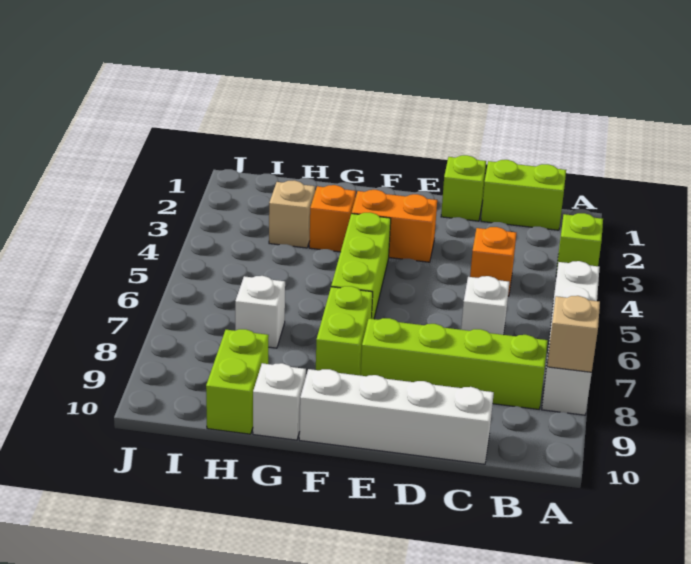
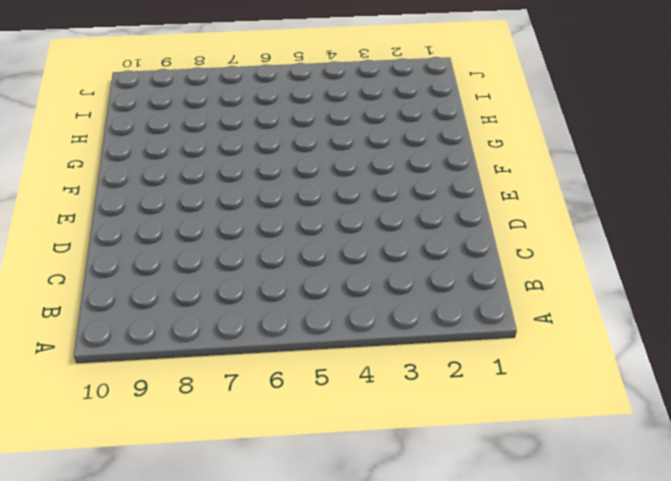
none -> lime brick A3 level 1
none -> white brick A5:A8 level 1
none -> lime brick B1:C1 level 1

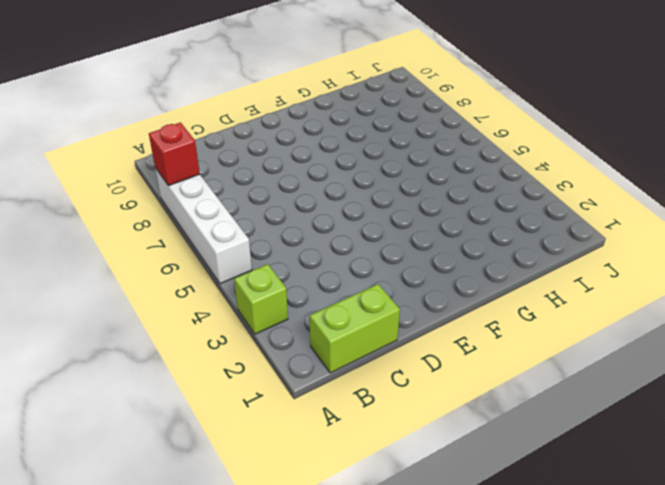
red brick A8 level 2 -> tan brick A8 level 2
none -> lime brick B8:E8 level 1
none -> orange brick C4 level 1
none -> white brick C6 level 1

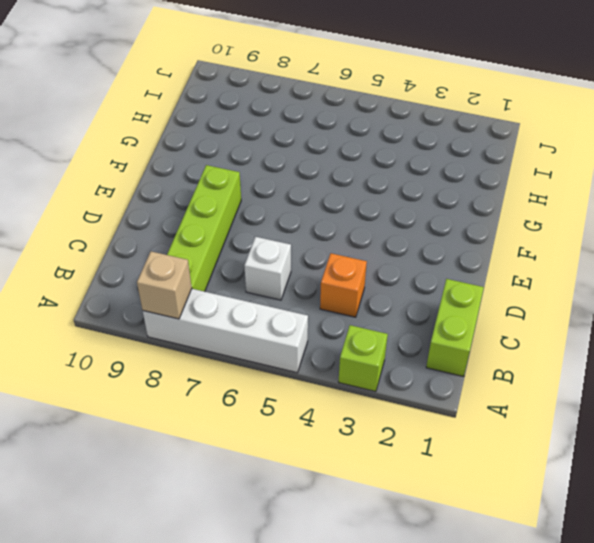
none -> white brick C10:F10 level 1
none -> lime brick D1 level 1
none -> orange brick E3:F3 level 1

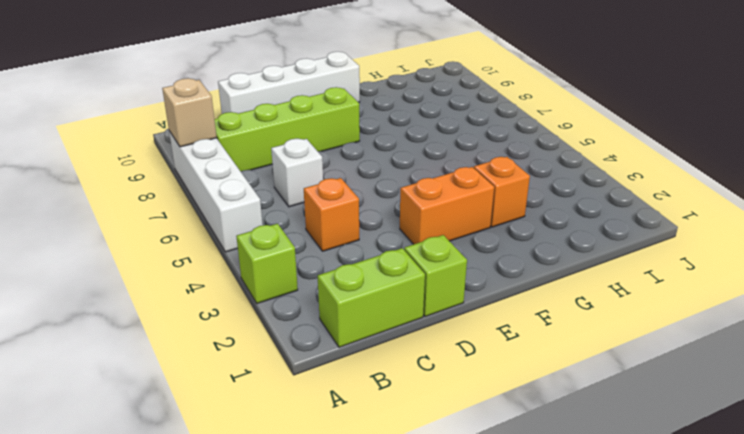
none -> lime brick F4:F6 level 1
none -> lime brick F7:F8 level 1
none -> white brick G10 level 1

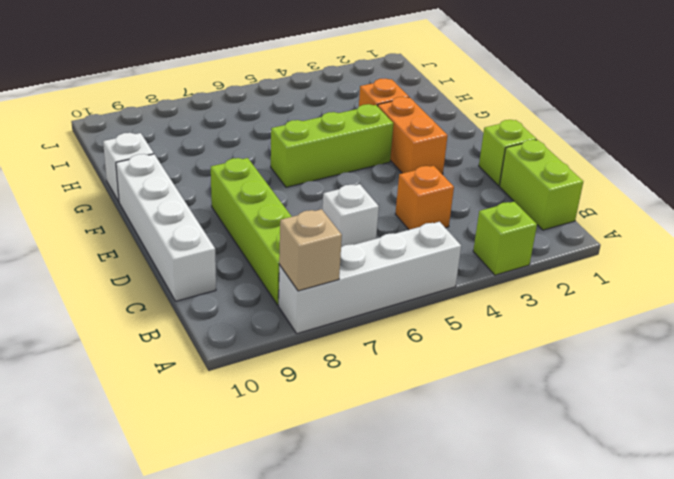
none -> lime brick F7:F8 level 1
none -> tan brick H3 level 1
none -> white brick H7 level 1

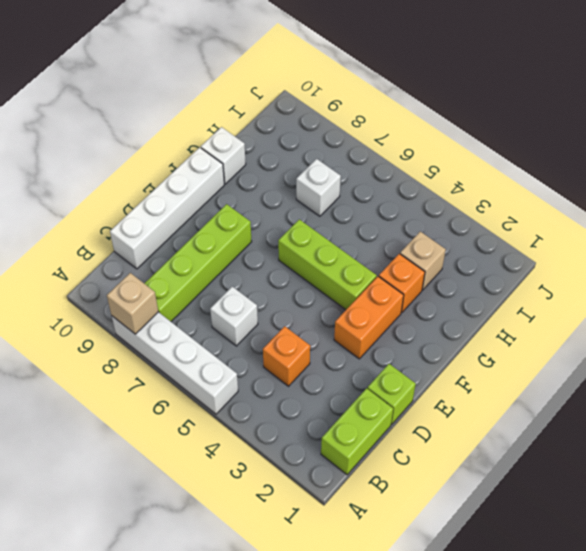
none -> lime brick A3 level 1
none -> lime brick F7:F8 level 1
none -> lime brick H9:H10 level 1

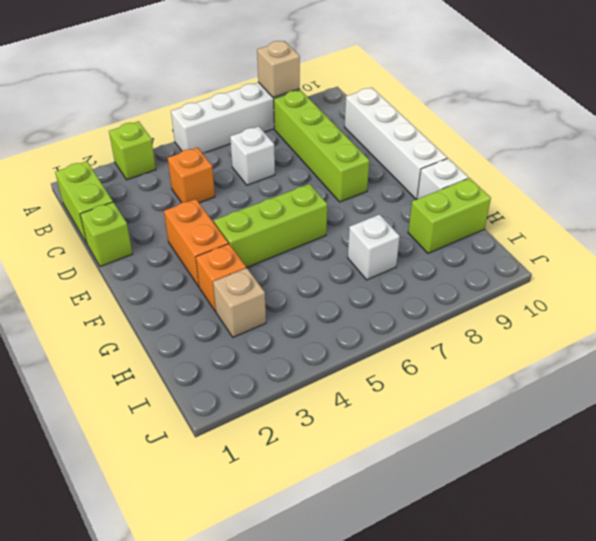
none -> lime brick F7:F8 level 1

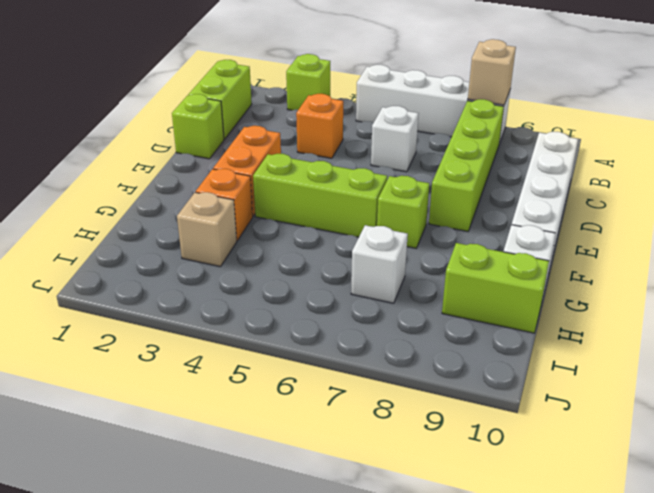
lime brick F7 level 1 -> lime brick F7:F8 level 1

